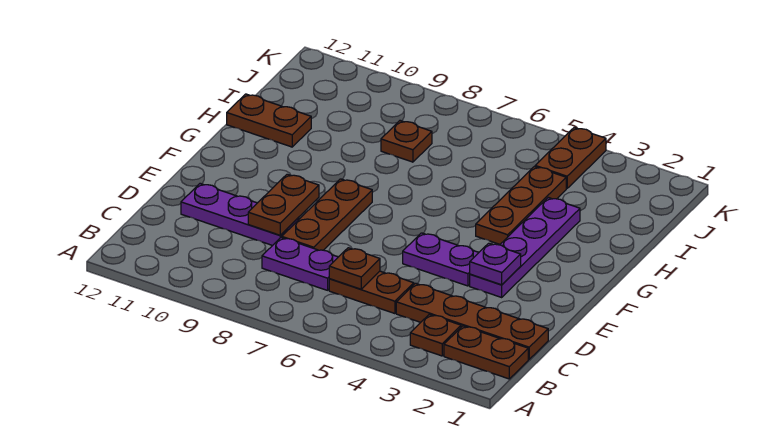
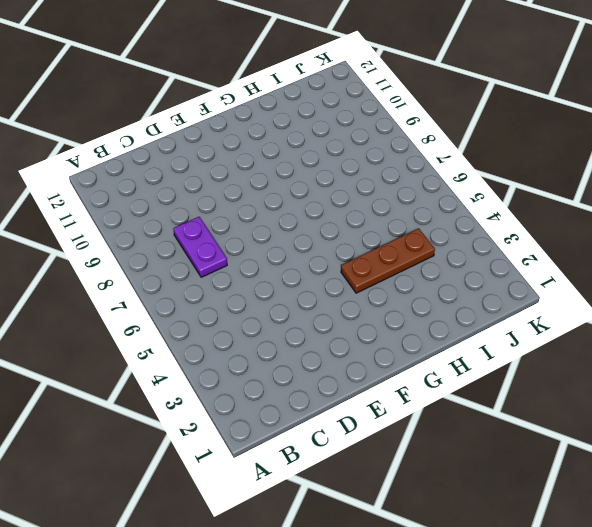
none -> brown plate B1:B2 level 1
none -> brown plate B3 level 1
none -> brown plate C1:C4 level 1

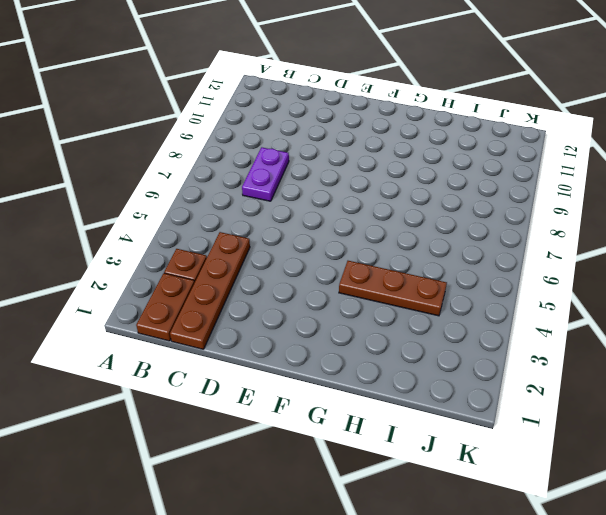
none -> brown plate C5:C6 level 1
none -> brown plate D8:F8 level 1
none -> purple plate D9:D11 level 1

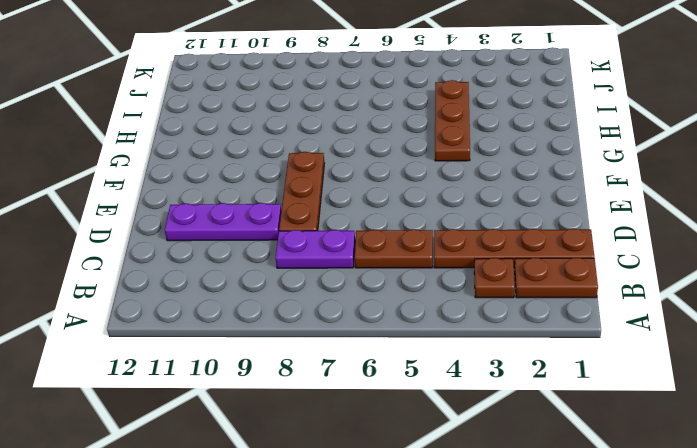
none -> purple plate E3:H3 level 1
none -> purple plate E4:E5 level 1
none -> brown plate H11:H12 level 1

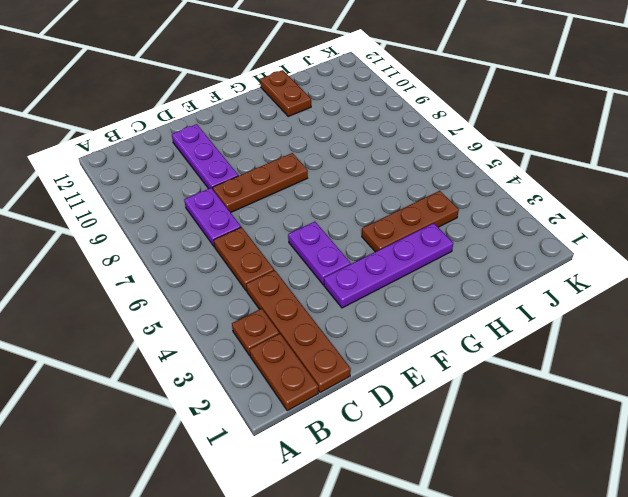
none -> brown plate I8 level 1
none -> brown plate J4:K4 level 1
none -> brown plate C6 level 2

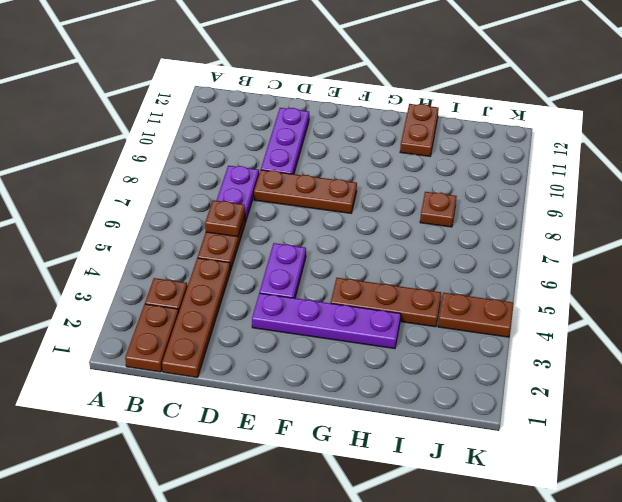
none -> brown plate D9:E9 level 2
none -> purple plate E3 level 2

